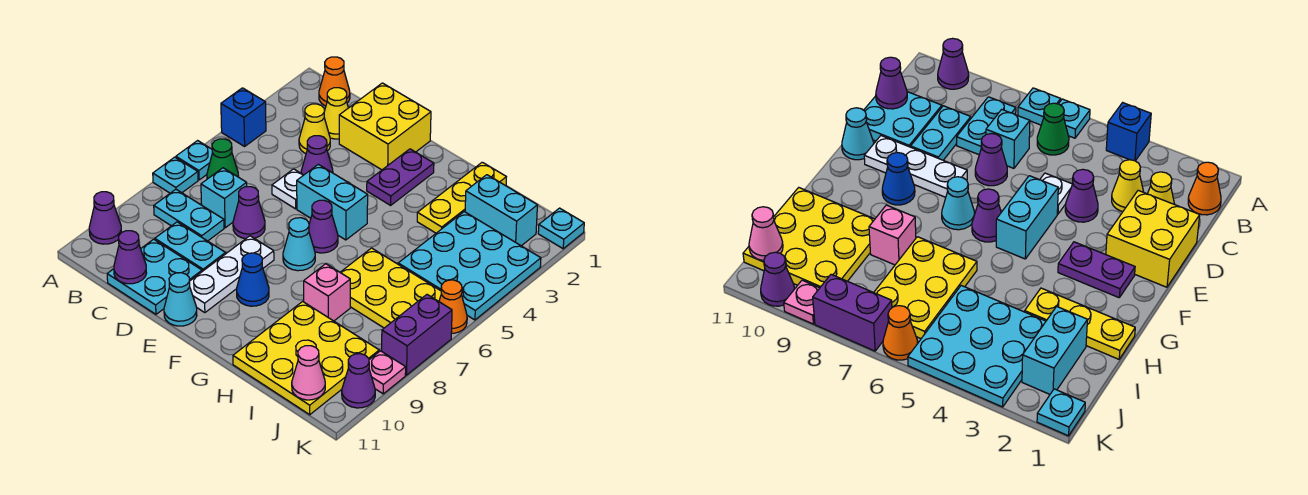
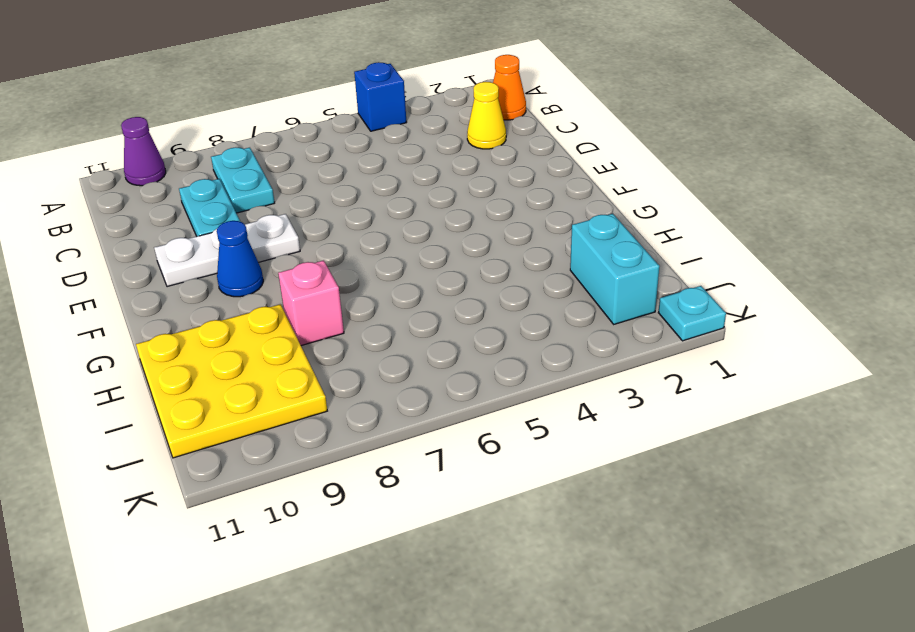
none -> cyan plate A6 level 1
none -> cyan plate A7 level 1
none -> green cone B6 level 1
none -> yellow cone C3 level 1

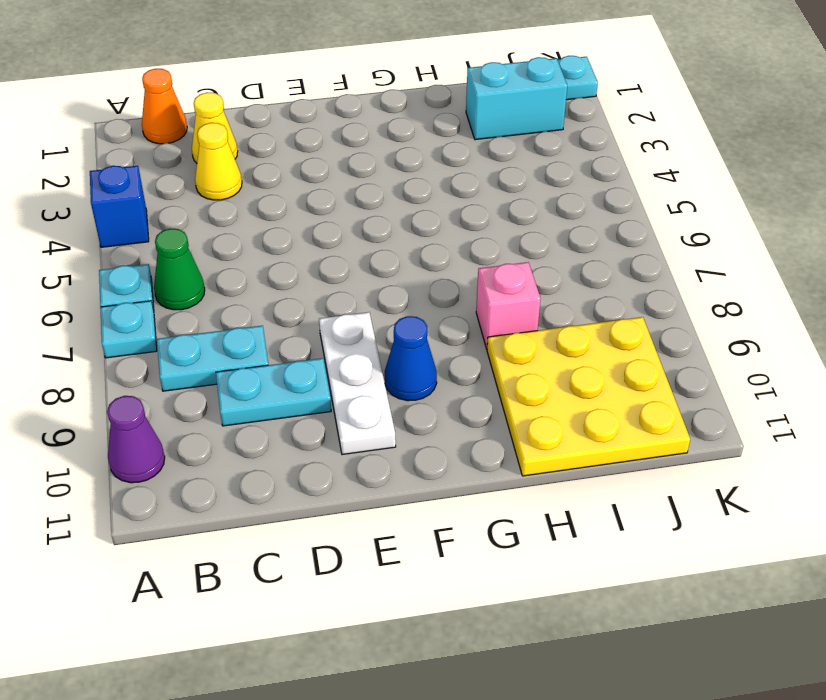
none -> cyan brick C7 level 1
none -> cyan plate C10:D11 level 1
none -> yellow brick D1:E2 level 1
none -> purple cone D4 level 1

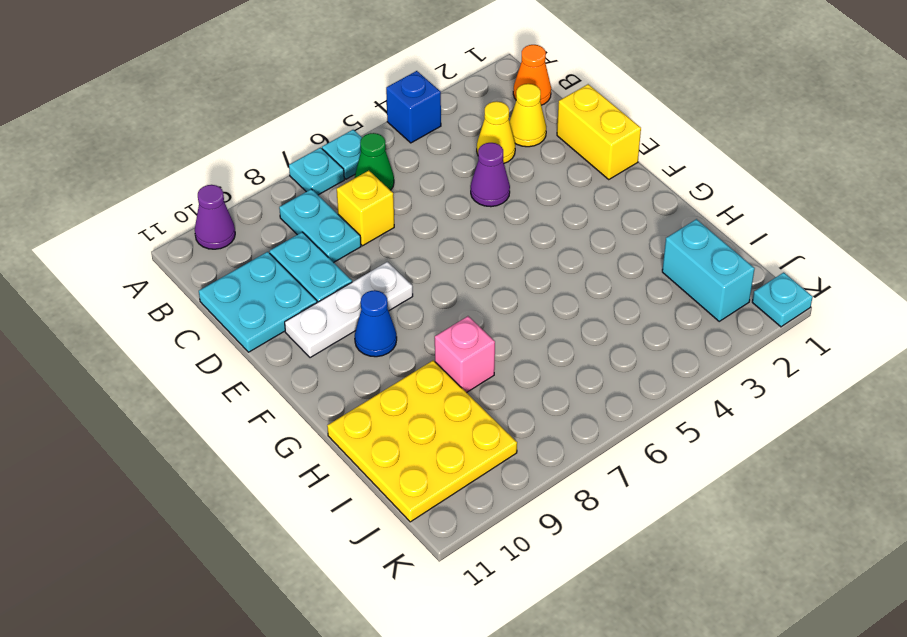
yellow brick C7 level 1 -> cyan brick C7 level 1
yellow brick D1:E1 level 1 -> yellow brick D1:E2 level 1
none -> white plate D5 level 1
none -> purple cone D7 level 1
none -> cyan brick E5:F5 level 1
none -> cyan cone E11 level 1

